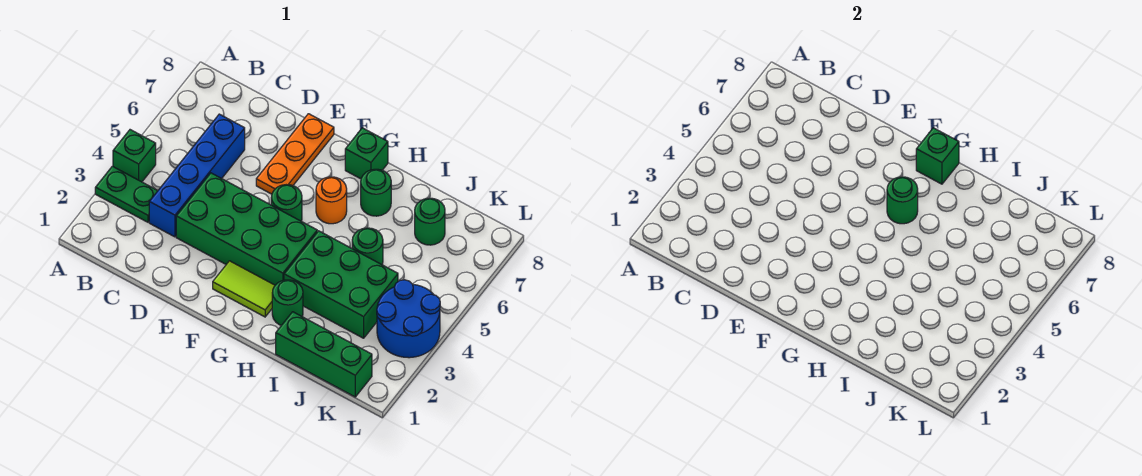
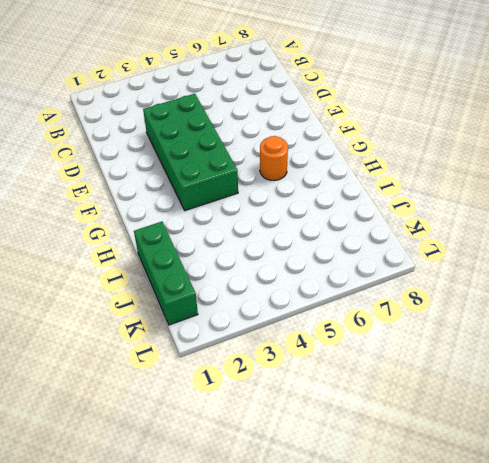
none -> green plate A3:B3 level 1
none -> green brick A4 level 1
none -> blue brick C3:C6 level 1

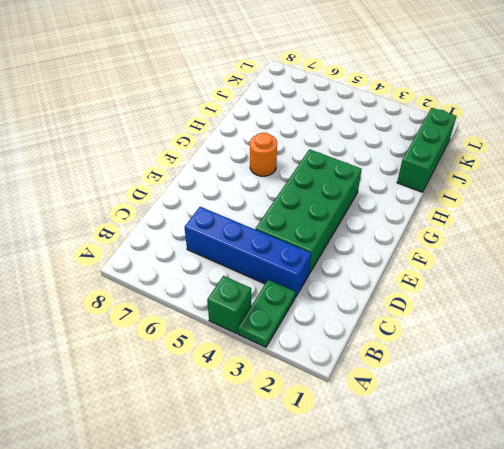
none -> orange plate E6:E8 level 1
none -> lime tile F2:G2 level 1
none -> green round brick F5 level 1

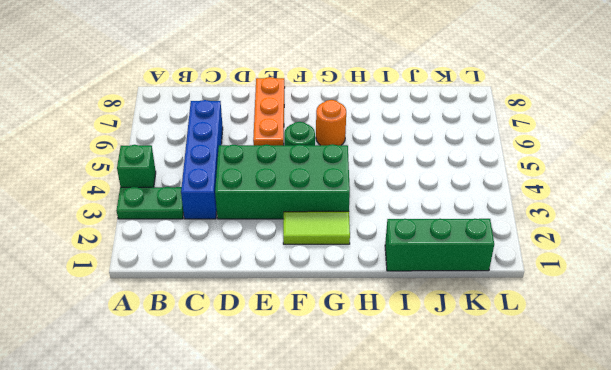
none -> green brick G8 level 1
none -> green round brick H2 level 1
none -> green brick H3:J4 level 1

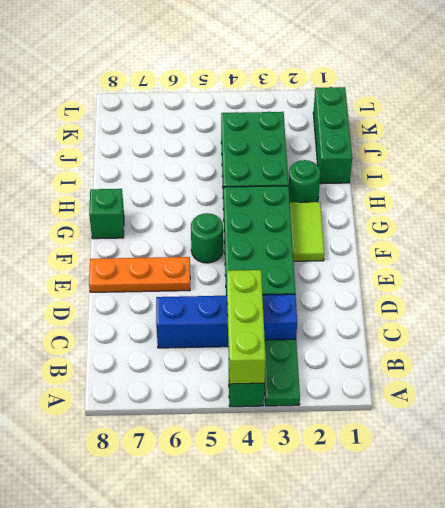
lime brick A4:C4 level 2 -> none
none -> orange round brick G6 level 1
none -> green round brick H7 level 1
none -> green round brick I5 level 1

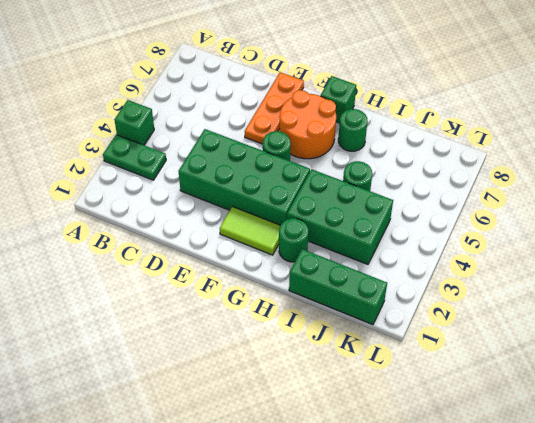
orange round brick F6:G7 level 1 -> orange round brick G6 level 1
none -> blue brick C3:C6 level 1
none -> green round brick J7 level 1
none -> blue round brick K3:L4 level 1

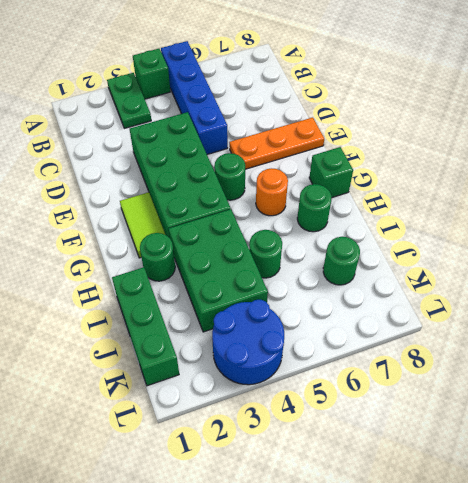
blue brick A5:D5 level 1 -> blue brick C3:C6 level 1
none -> green round brick G6 level 2
none -> green brick G8 level 2

